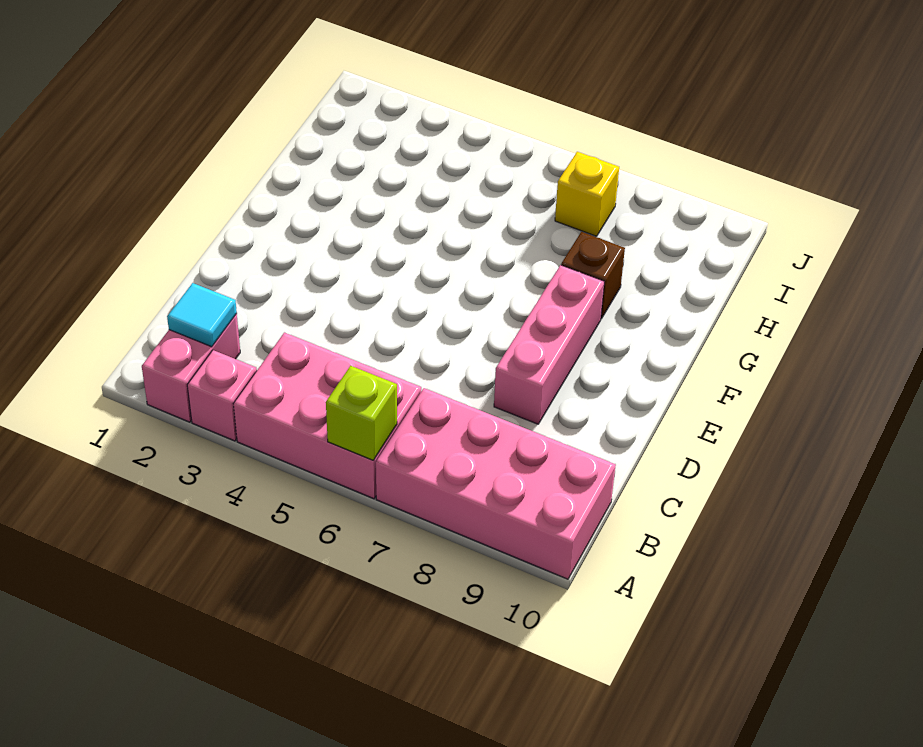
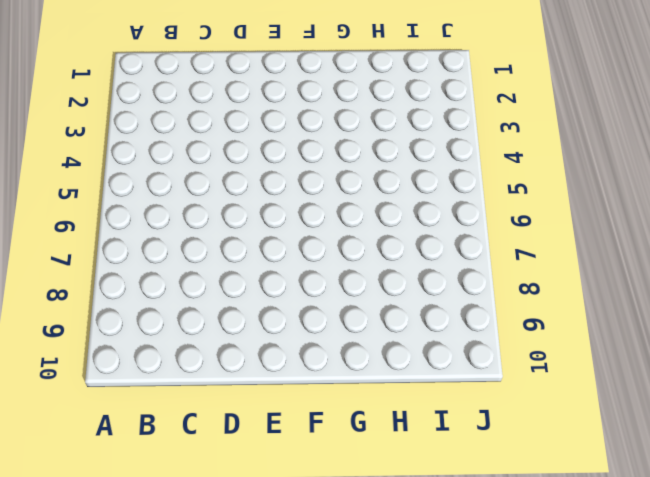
none -> pink brick A2:B2 level 1
none -> pink brick A3 level 1

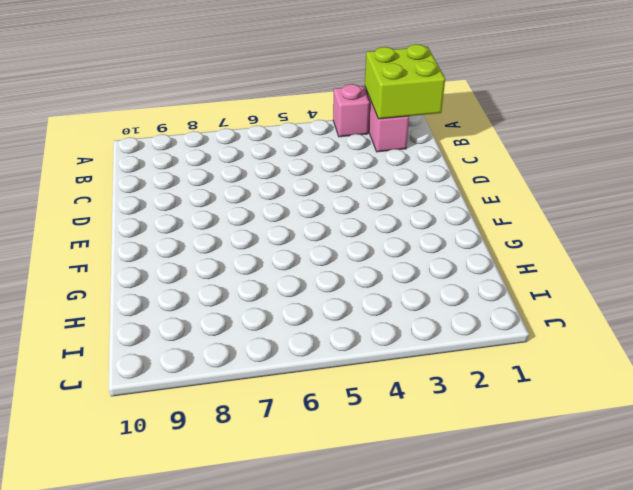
lime brick A1:B2 level 2 -> cyan tile B2 level 2
none -> pink brick A4:B6 level 1
none -> pink brick A7:B10 level 1

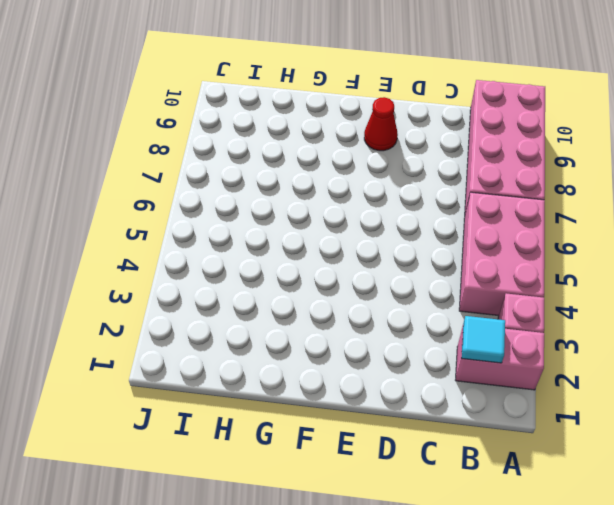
red cone E9 level 1 -> none
none -> pink brick D8:F8 level 1
none -> brown brick G8 level 1

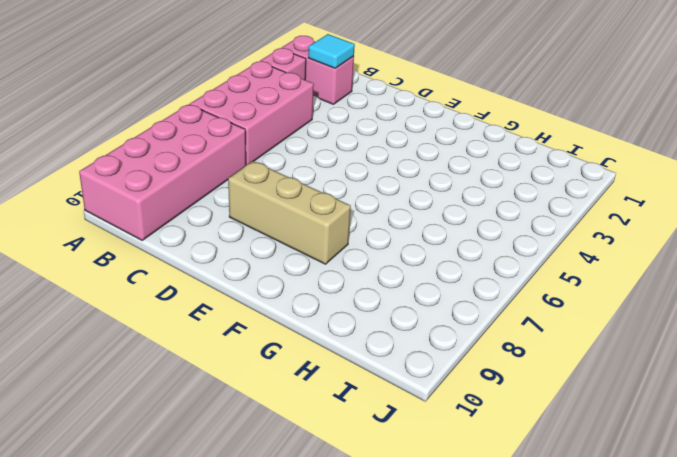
tan brick D8:F8 level 1 -> pink brick D8:F8 level 1
none -> brown brick G8 level 1
none -> yellow brick I7 level 1

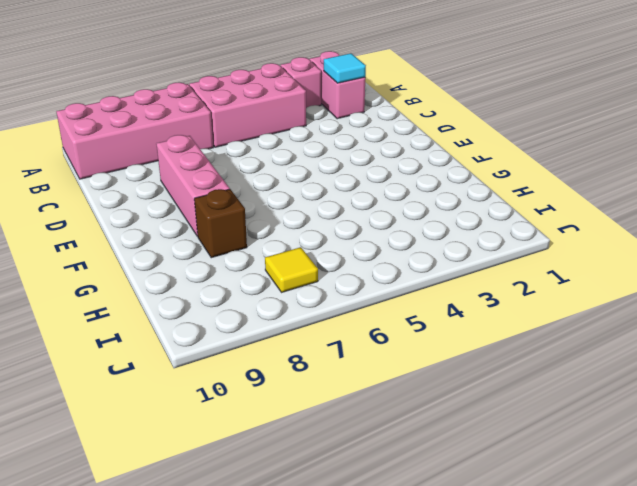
yellow tile I7 level 1 -> yellow brick I7 level 1
none -> lime brick A6 level 2

